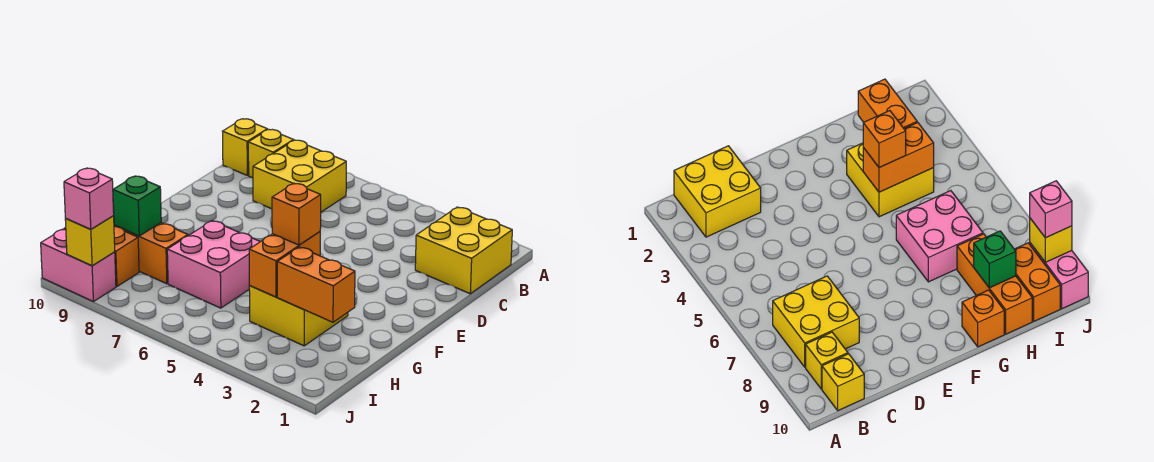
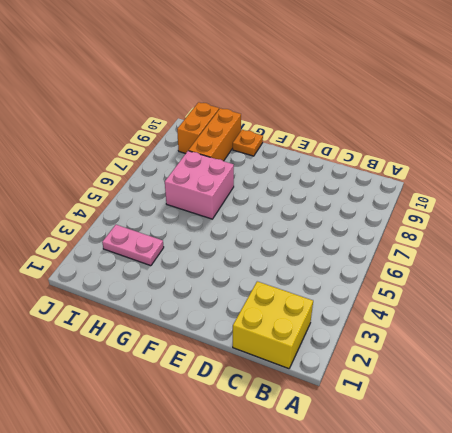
orange plate G10 level 1 -> orange brick G10 level 1
pink plate H3:I3 level 1 -> yellow brick G3:H4 level 1
none -> yellow brick B7:C8 level 1
none -> yellow brick B9 level 1
none -> yellow brick B10 level 1

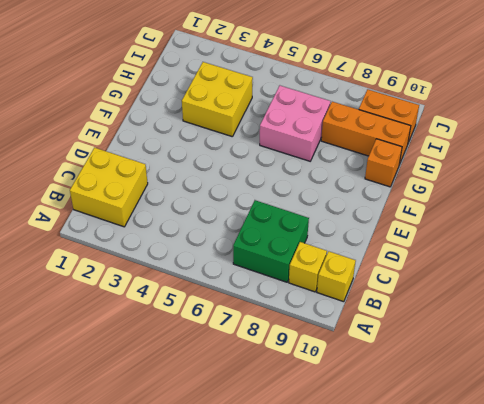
green brick B7:C8 level 1 -> yellow brick B7:C8 level 1
none -> pink brick J9:J10 level 1
none -> orange brick G4:H4 level 2
none -> orange brick H2:H3 level 2

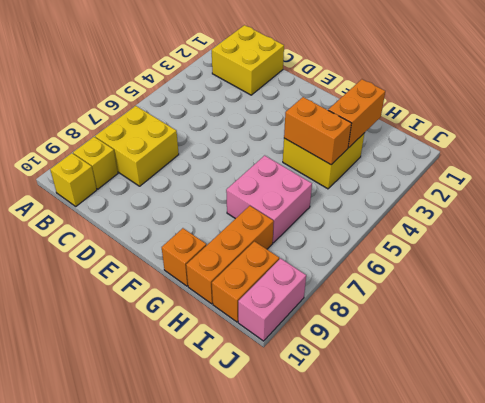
none -> green brick H9 level 2
none -> yellow brick J9 level 2
none -> orange brick G4 level 3

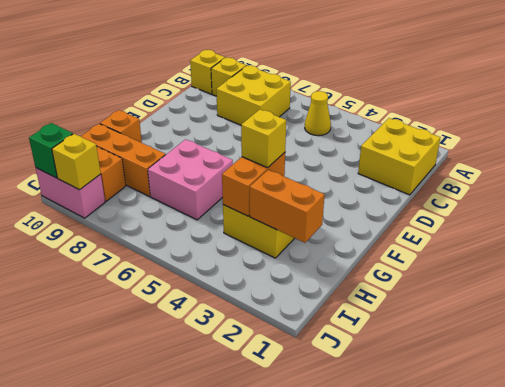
yellow cone B5 level 1 -> none
yellow brick G4 level 3 -> orange brick G4 level 3
green brick J10 level 2 -> green brick H9 level 2
none -> pink brick J9 level 3

